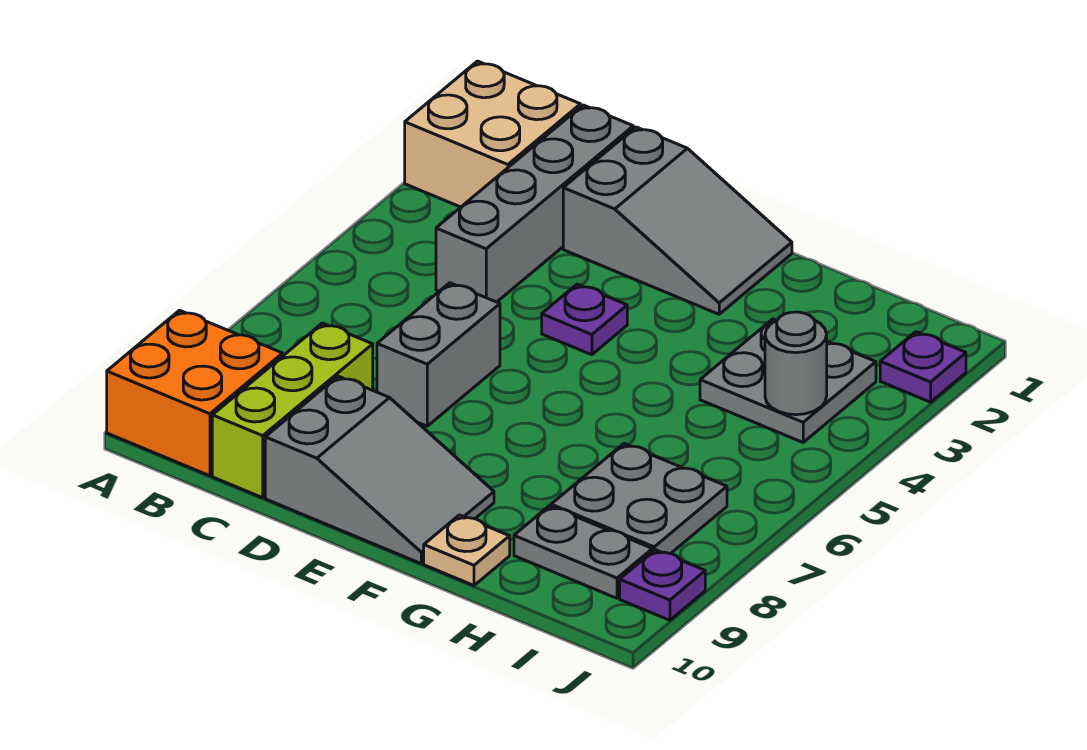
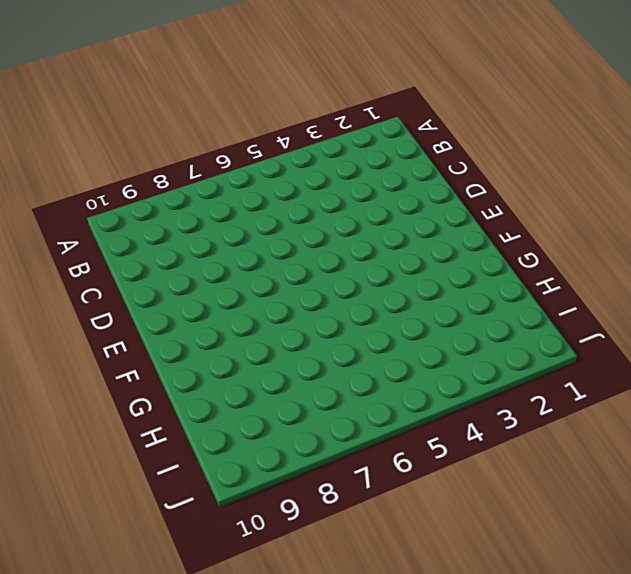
none -> tan brick A1:B2 level 1
none -> orange brick A9:B10 level 1
none -> grey brick C1:C4 level 1

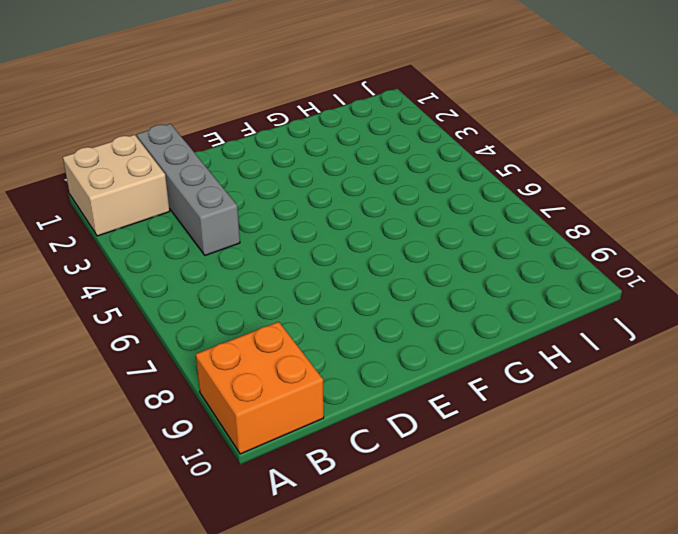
none -> lime brick C8:C10 level 1
none -> grey slope D1:F2 level 1 top D
none -> grey brick D6:D7 level 1

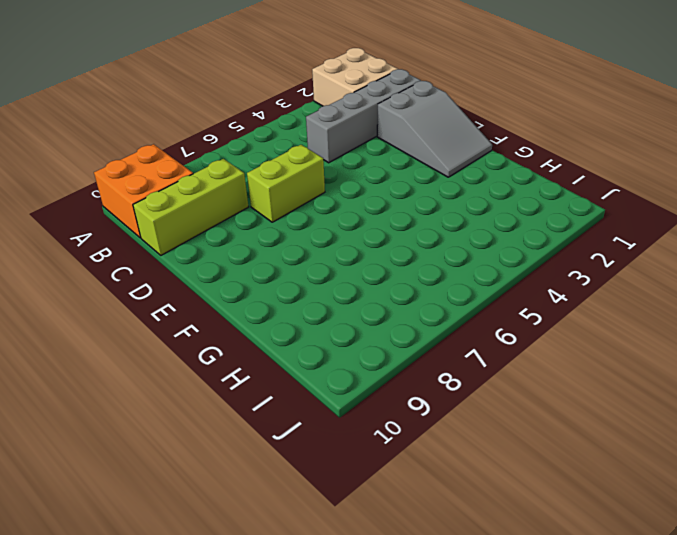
lime brick D6:D7 level 1 -> grey brick D6:D7 level 1
none -> grey slope D9:F10 level 1 top D
none -> purple plate E4 level 1
none -> tan plate G10 level 1

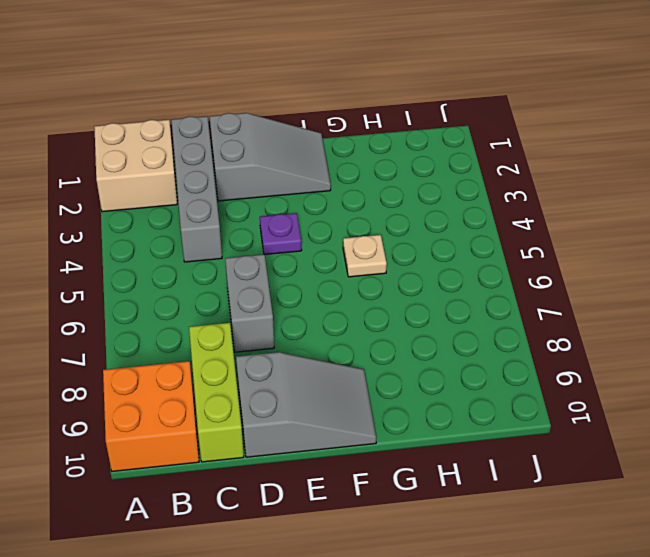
tan plate G5 level 1 -> tan plate G10 level 1
none -> grey plate H3:I4 level 1
none -> grey plate H7:I8 level 1
none -> grey plate H9:I9 level 1

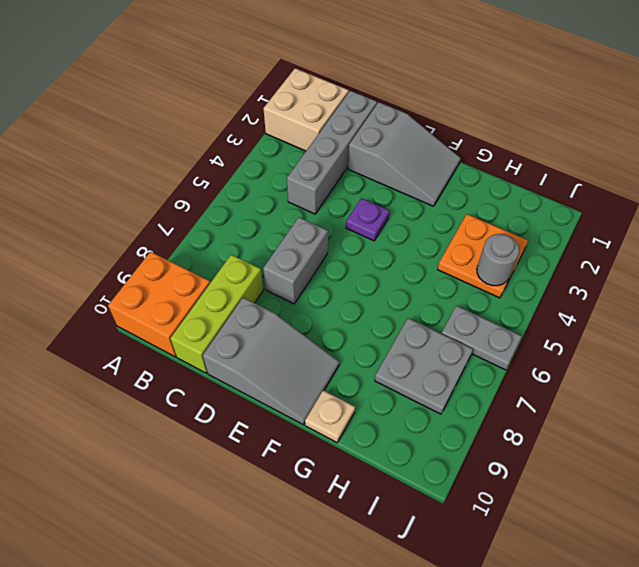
orange plate H3:I4 level 1 -> grey plate H3:I4 level 1
grey plate I6:J6 level 1 -> grey plate H9:I9 level 1
none -> purple plate J2 level 1
none -> purple plate J9 level 1

